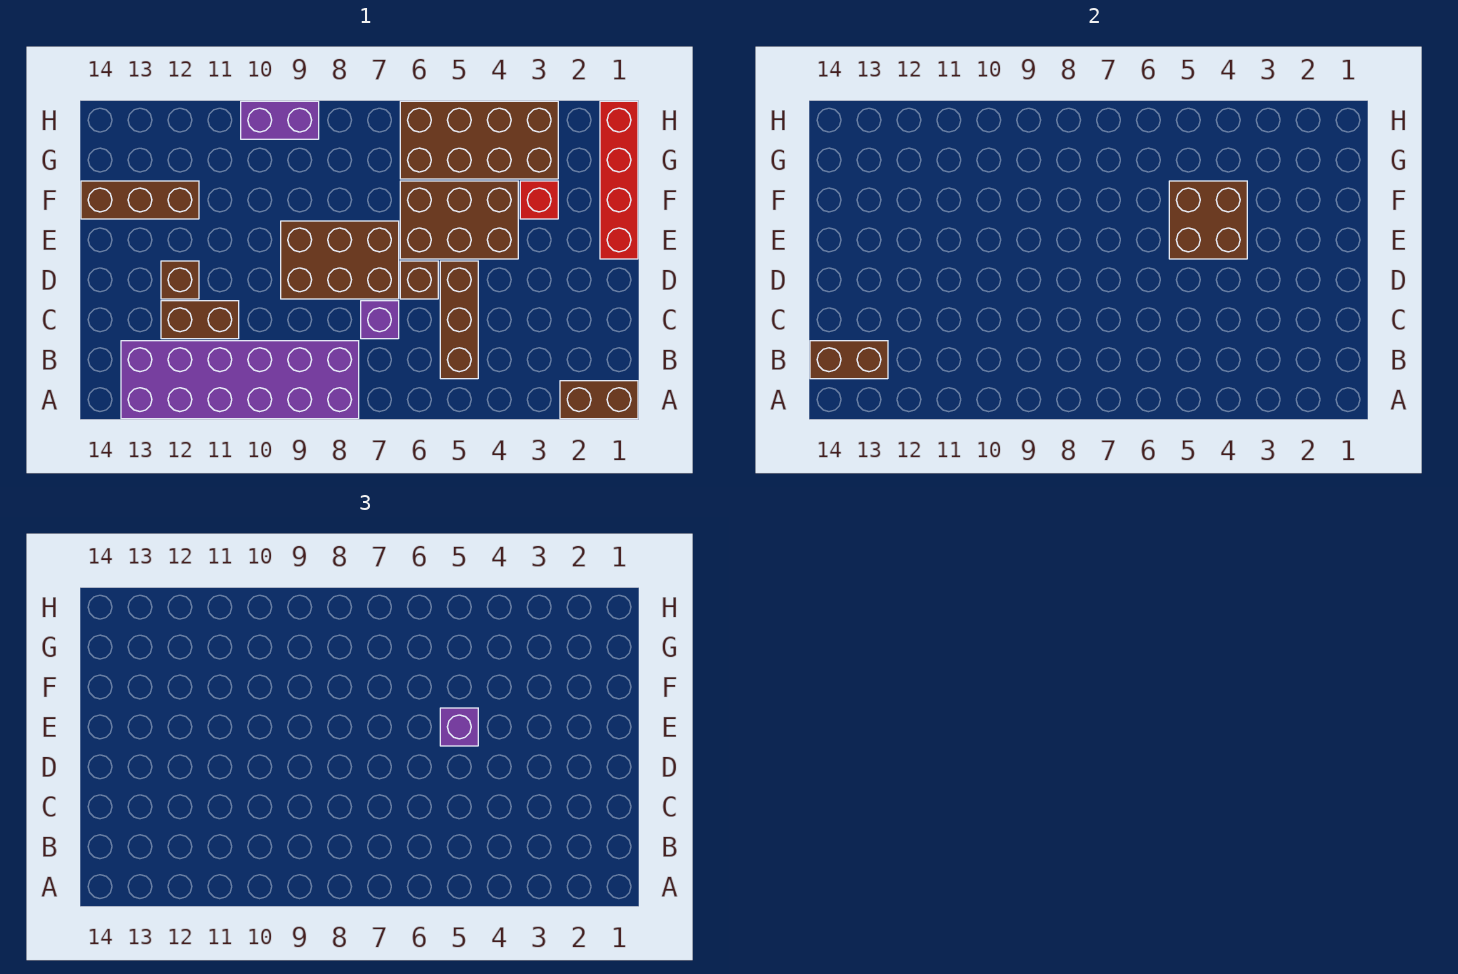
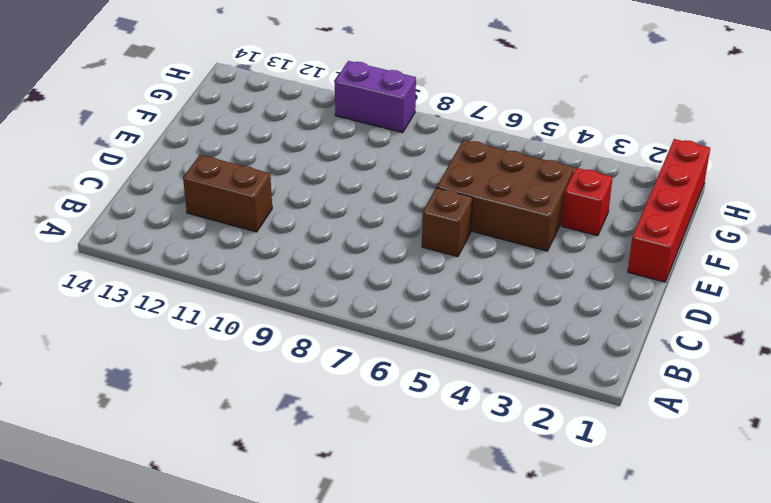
none -> brown brick A1:A2 level 1
none -> purple brick A8:B13 level 1
none -> brown brick B5:D5 level 1

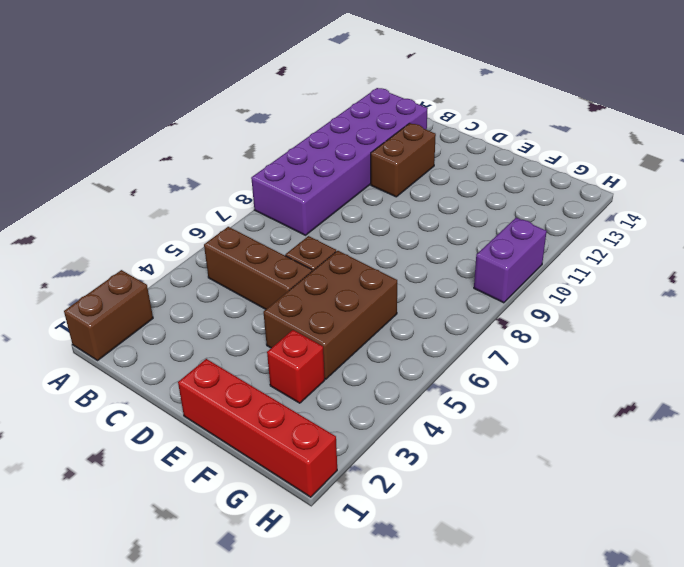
none -> purple brick C7 level 1
none -> brown brick D7:E9 level 1
none -> brown brick D12 level 1

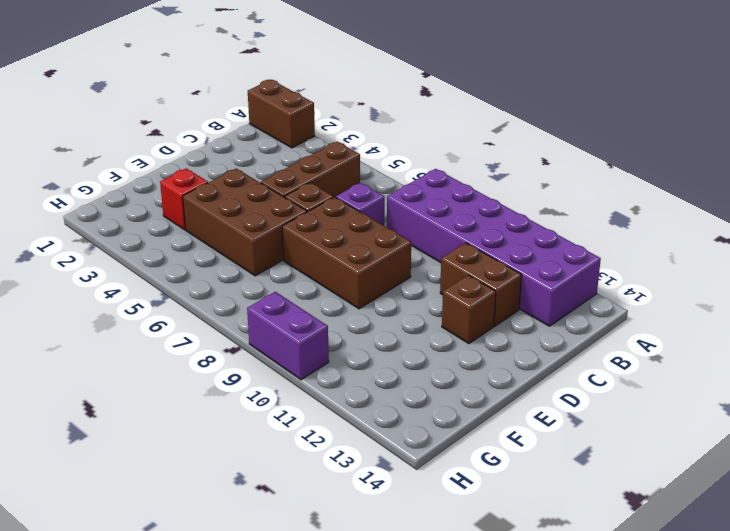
none -> red brick E1:H1 level 1
none -> brown brick F12:F14 level 1
none -> brown brick G3:H6 level 1

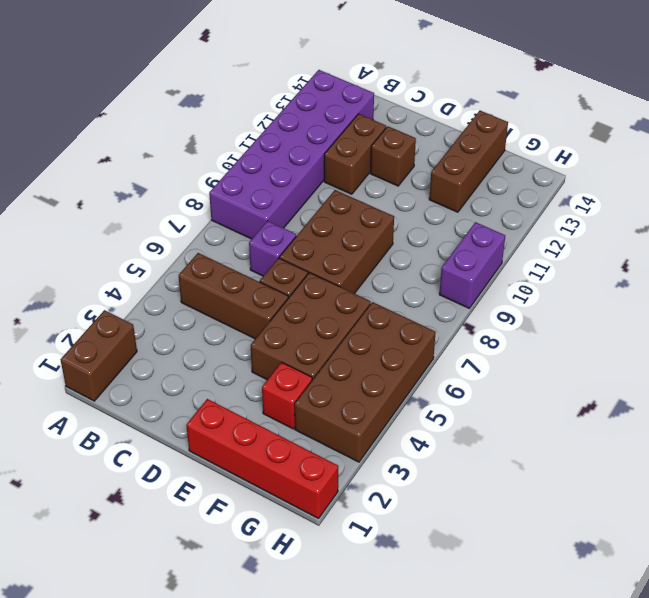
none -> brown brick B13:B14 level 2
none -> brown brick E4:F5 level 2
none -> purple brick E5 level 3

